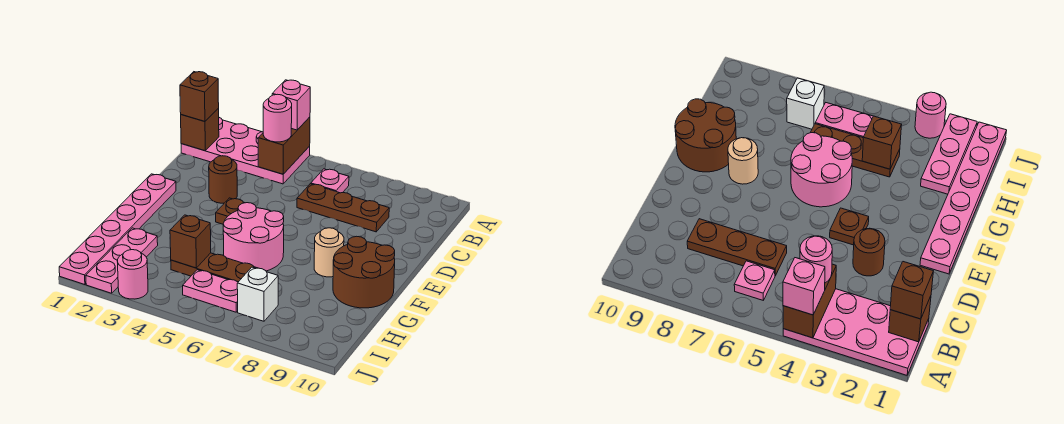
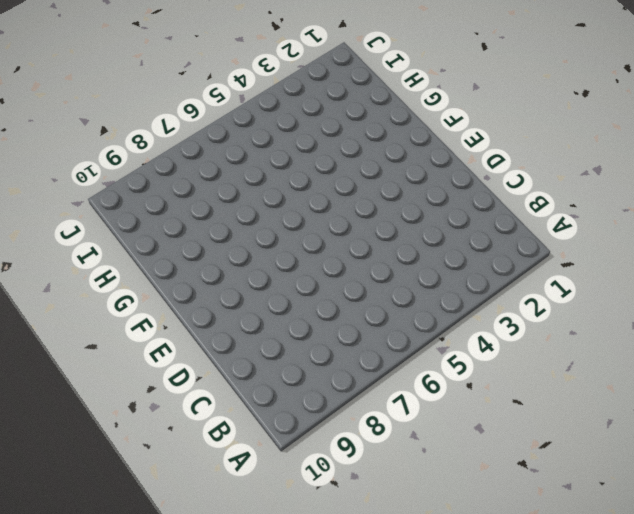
none -> pink plate A1:B4 level 1
none -> pink plate B6 level 1
none -> brown plate C6:C8 level 1

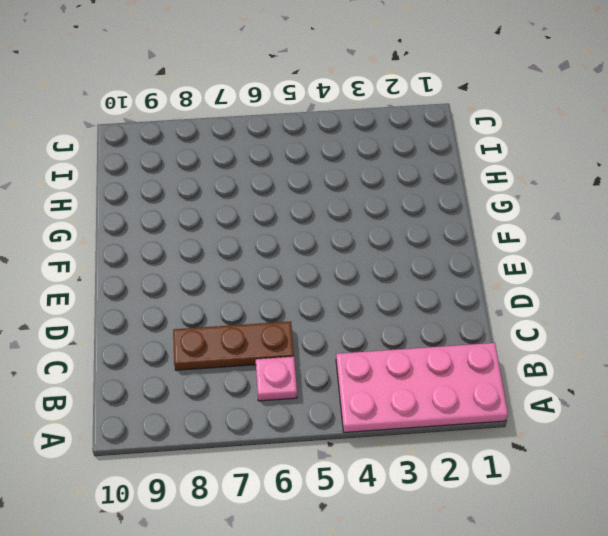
none -> brown round brick D3 level 1
none -> pink plate E1:J1 level 1
none -> brown plate E4 level 1

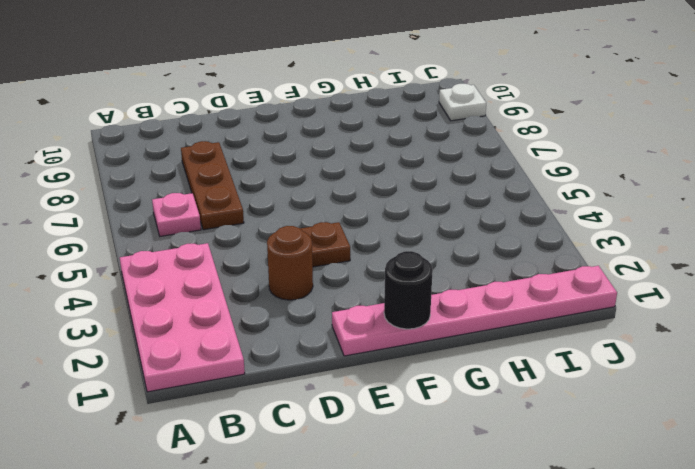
black round brick F1 level 2 -> none
white plate J9 level 1 -> none
none -> pink round brick F5:G6 level 1
none -> tan round brick F8 level 1
none -> brown round brick F9:G10 level 1

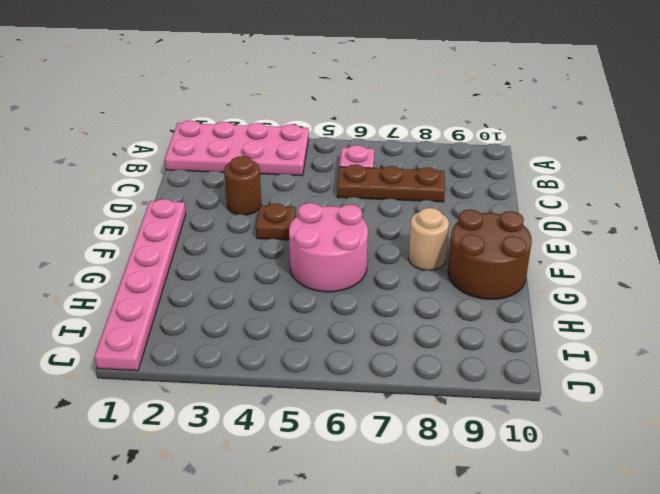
none -> pink plate H2:J2 level 1
none -> brown plate H4:H6 level 1
none -> pink plate I5:I6 level 1

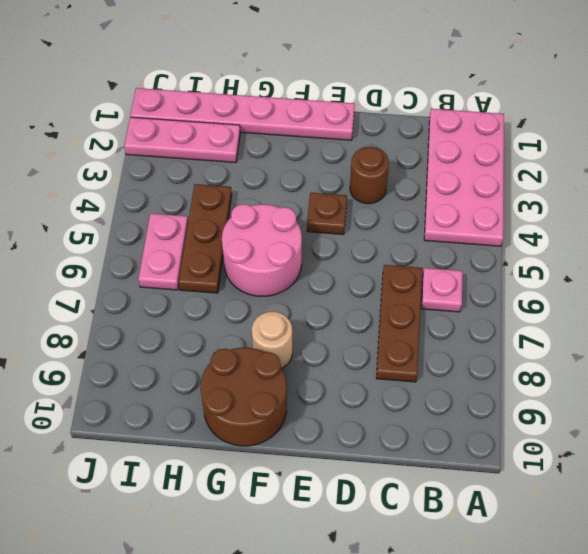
none -> white brick I7 level 1
none -> pink round brick J3 level 1
none -> brown brick A4:B4 level 2

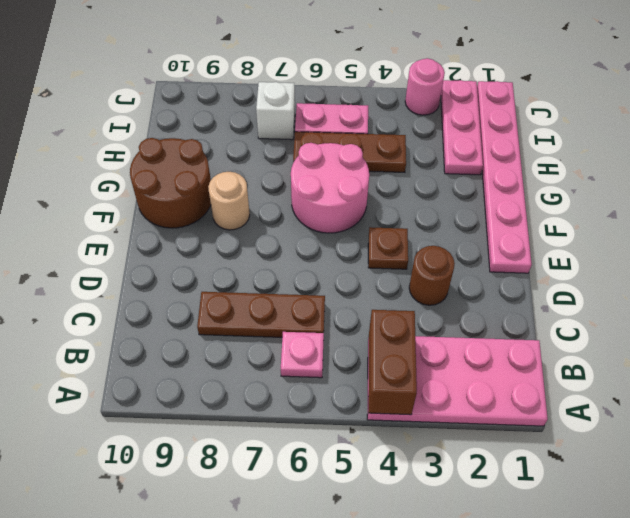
none -> brown brick B1 level 2
none -> brown brick H4 level 2
none -> pink brick A4 level 3

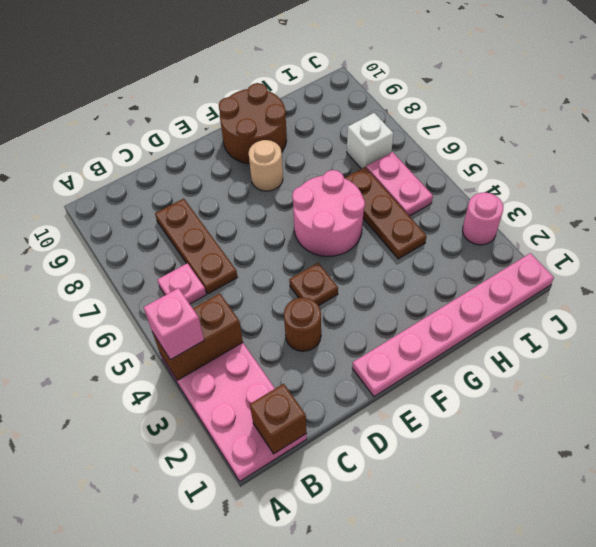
none -> pink plate H2:J2 level 1
none -> brown brick H4 level 2
none -> brown brick B1 level 3

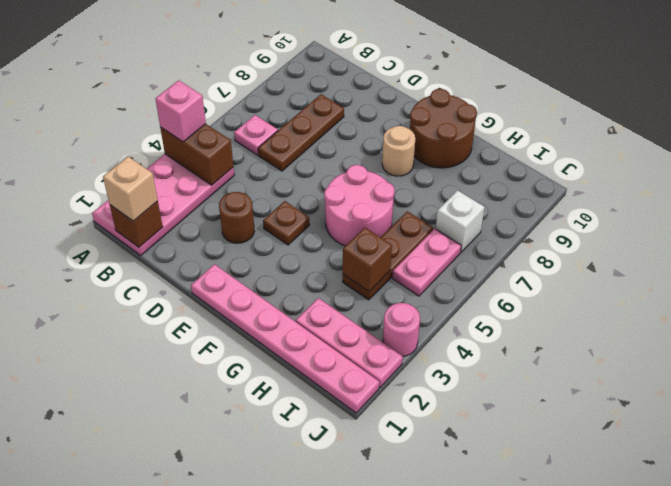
tan brick B1 level 3 -> brown brick B1 level 3
none -> pink round brick B4 level 3

